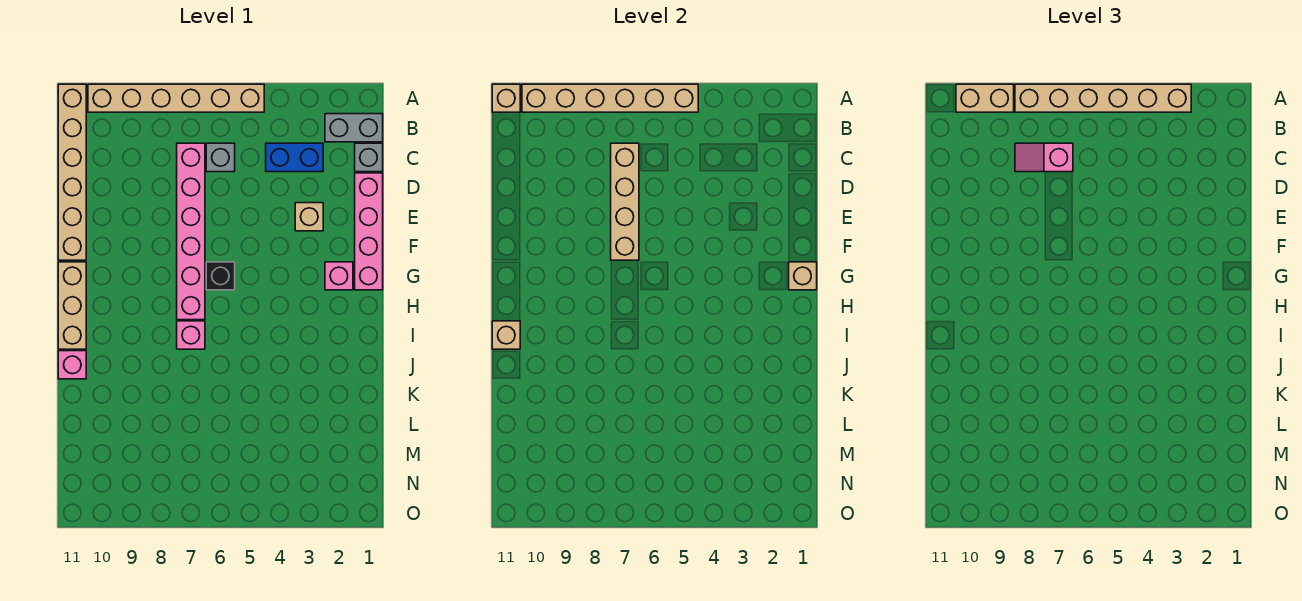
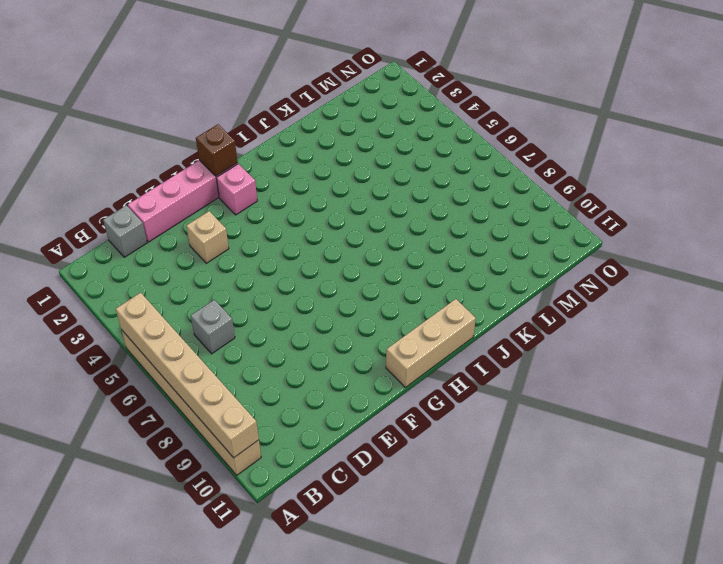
brown brick G1 level 2 -> tan brick G1 level 2
none -> tan brick A11:F11 level 1
none -> grey brick B1:B2 level 1
none -> blue brick C3:C4 level 1

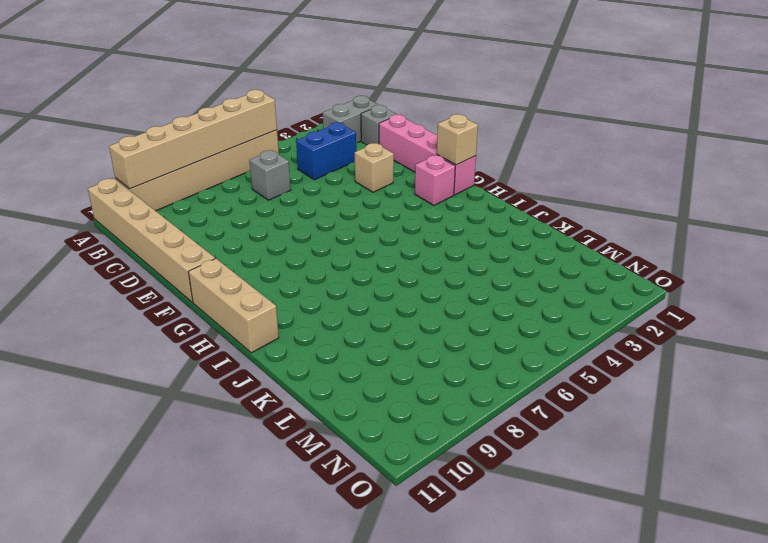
none -> pink brick C7:H7 level 1
none -> black brick G6 level 1
none -> pink brick I7 level 1

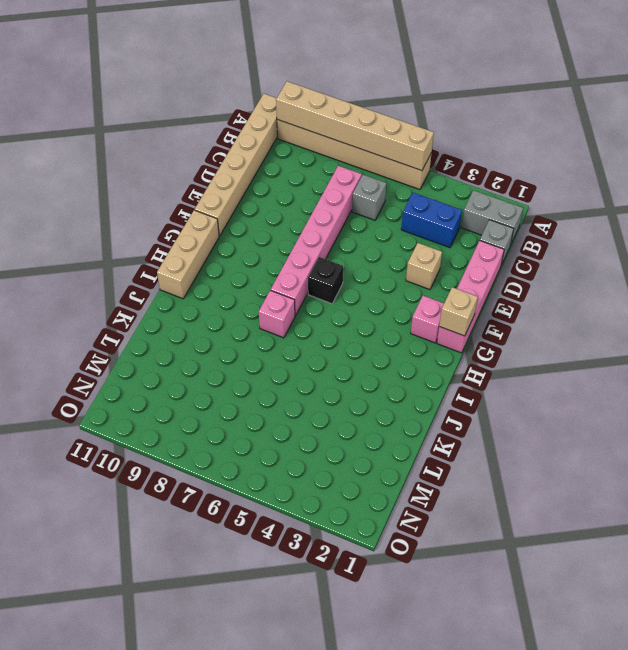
none -> pink brick J11 level 1
none -> tan brick A11 level 2
none -> tan brick C7:F7 level 2

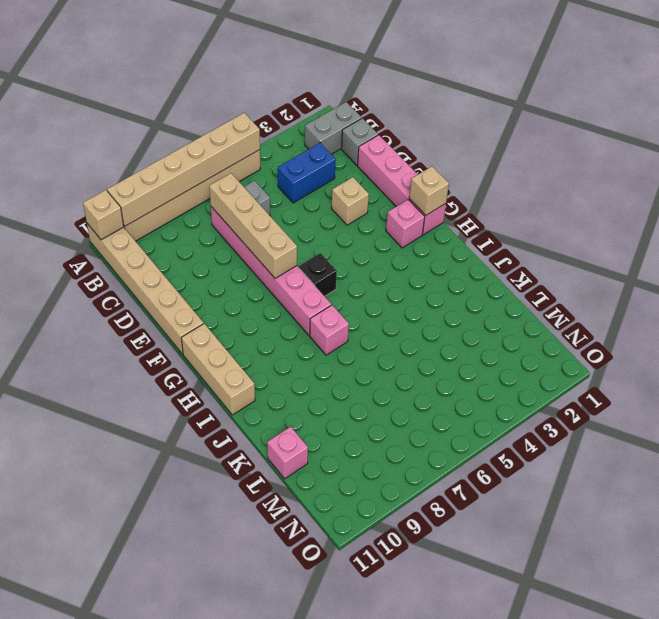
pink brick L11 level 1 -> pink brick J11 level 1
none -> tan brick I11 level 2
none -> tan brick A3:A8 level 3
none -> tan brick A9:A10 level 3

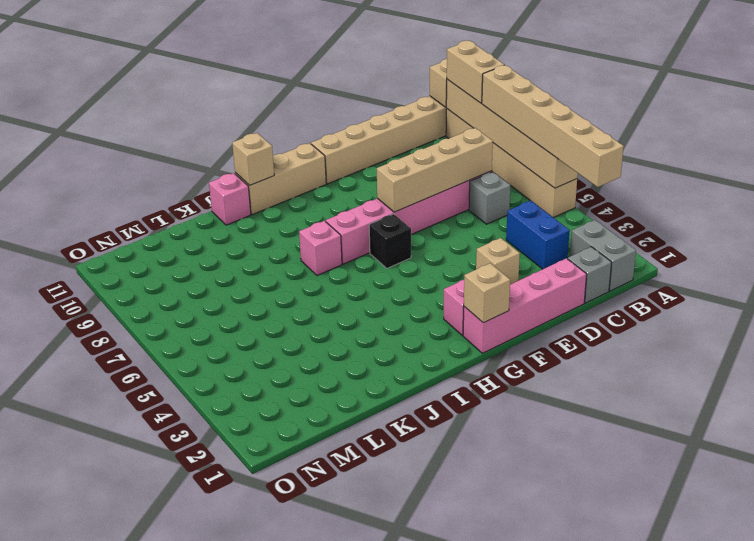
none -> pink slope C7:C8 level 3 top 7

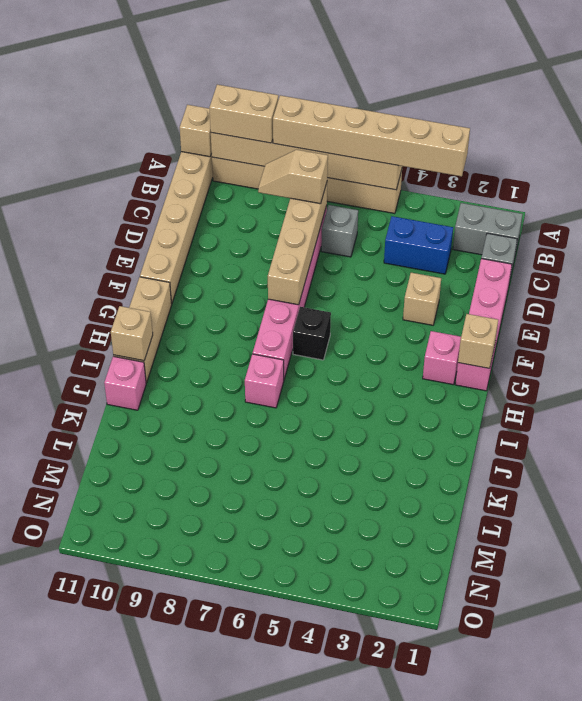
tan slope C7:C8 level 3 top 7 -> pink slope C7:C8 level 3 top 7

